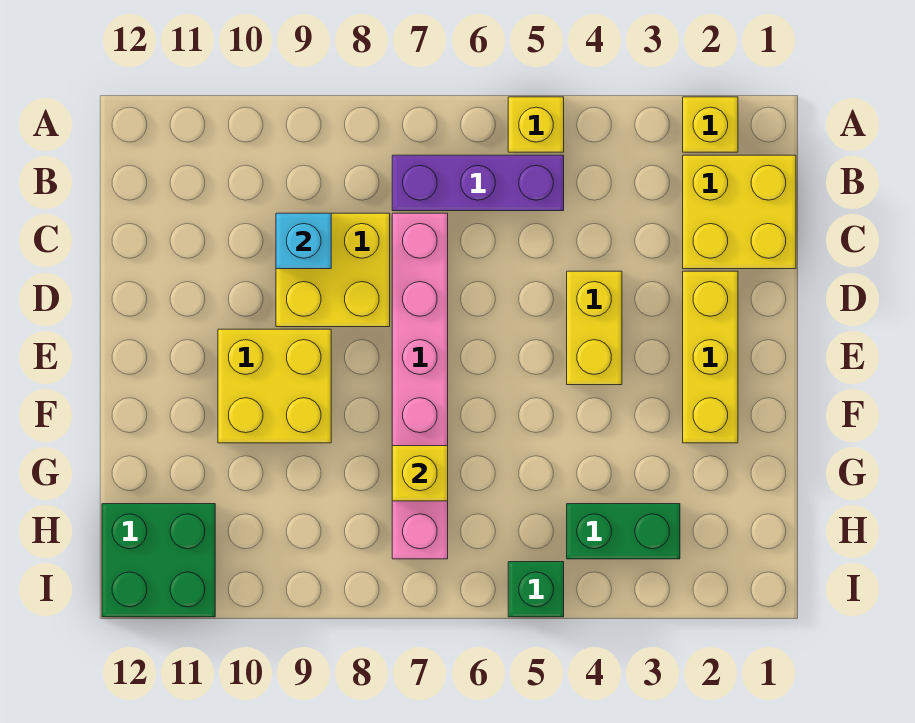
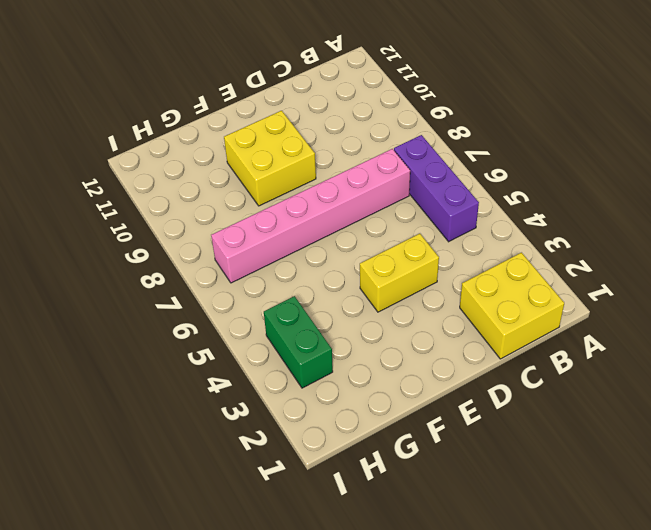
none -> yellow brick A2 level 1
none -> yellow brick A5 level 1
none -> yellow brick C8:D9 level 1

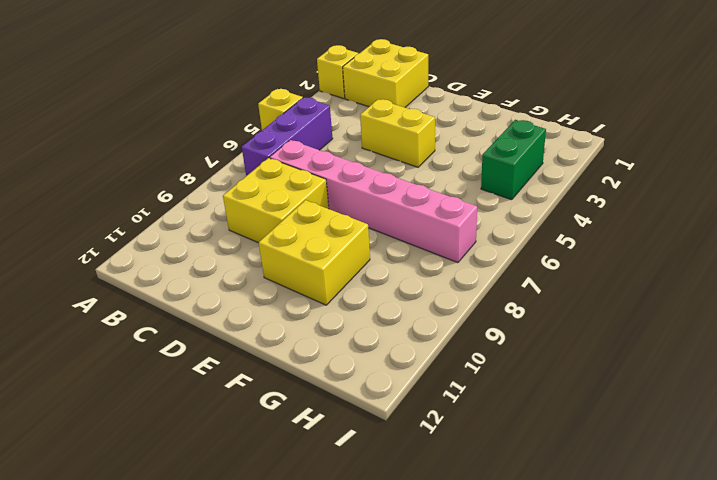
none -> yellow brick D2:F2 level 1
none -> green brick H11:I12 level 1
none -> green brick I5 level 1

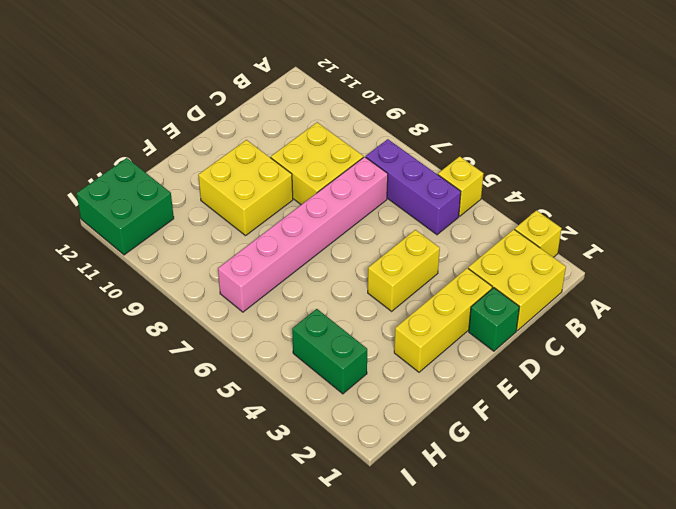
green brick D1 level 1 -> green brick I5 level 1
none -> cyan brick C9 level 2
none -> yellow brick G7 level 2

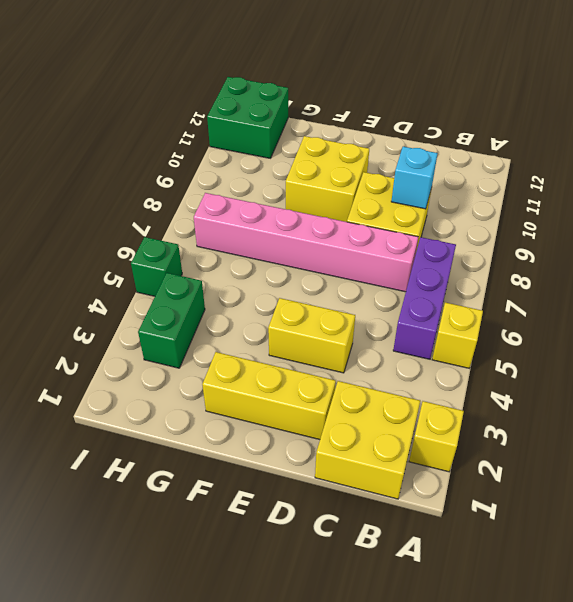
none -> yellow brick G7 level 2

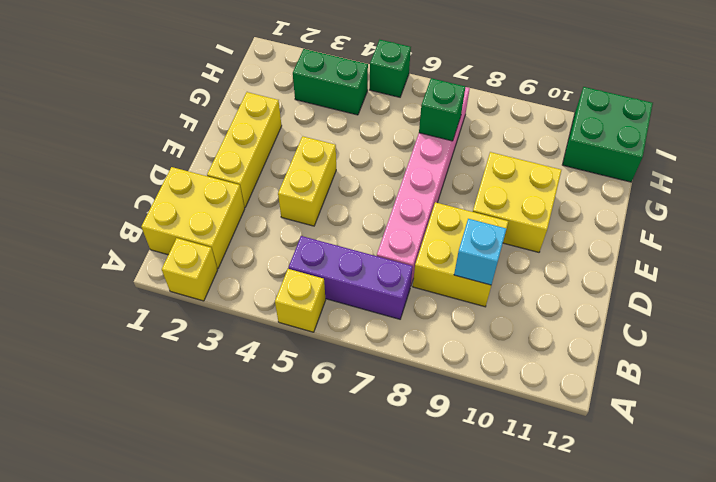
green brick G7 level 2 -> yellow brick G7 level 2

